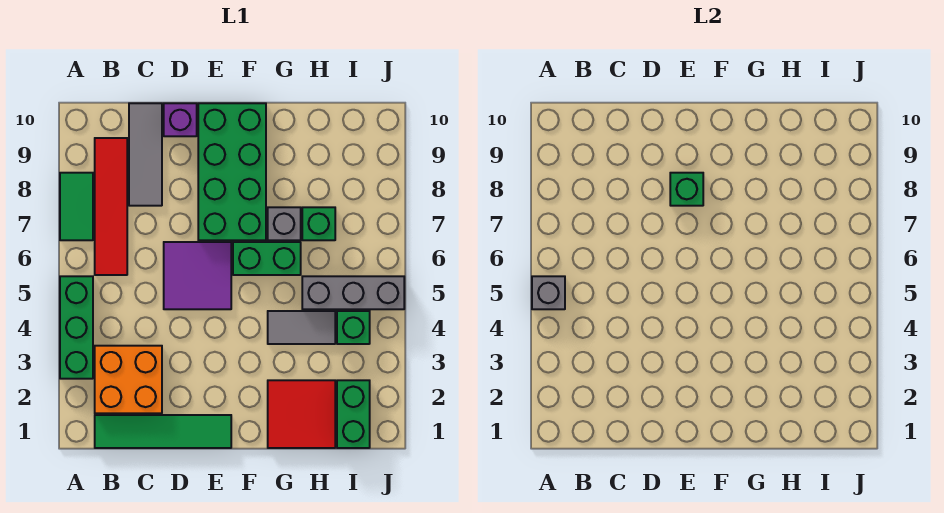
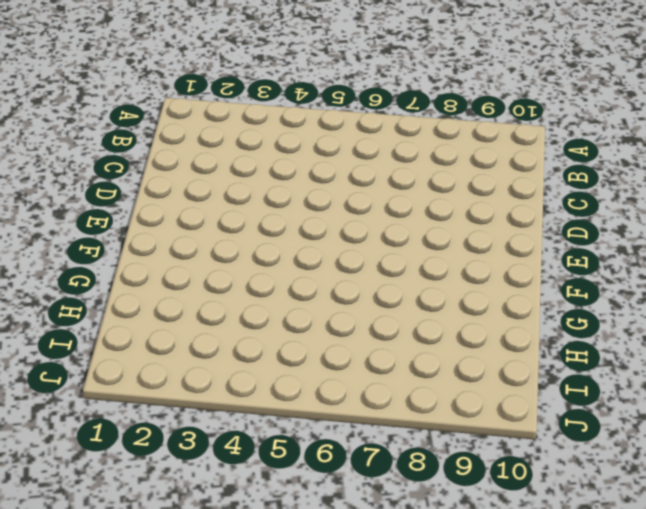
none -> green brick A3:A5 level 1
none -> green tile A7:A8 level 1
none -> green tile B1:E1 level 1

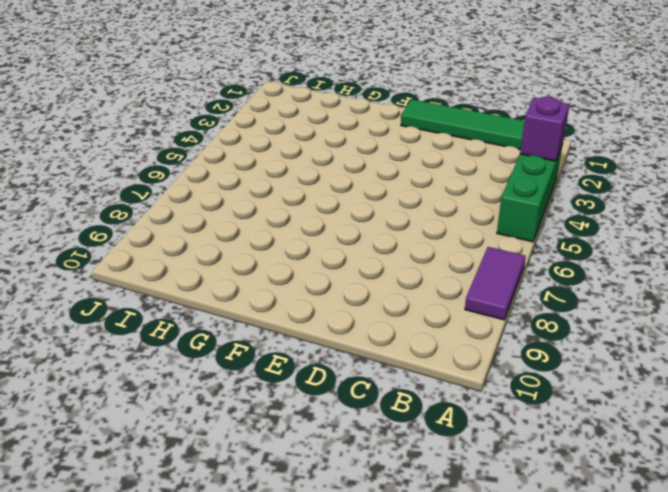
purple brick A3 level 2 -> purple brick D10 level 1
purple tile A7:A8 level 1 -> green tile A7:A8 level 1
none -> orange brick B2:C3 level 1
none -> red tile B6:B9 level 1
none -> grey tile C8:C10 level 1

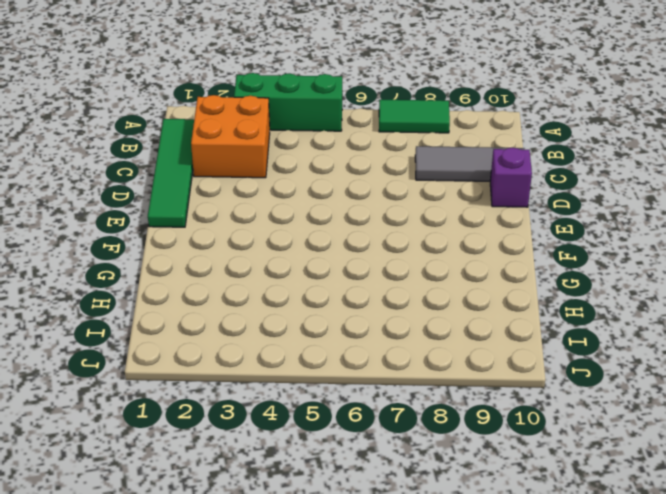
none -> red tile B6:B9 level 1
none -> purple tile D5:E6 level 1
none -> green brick E7:F10 level 1

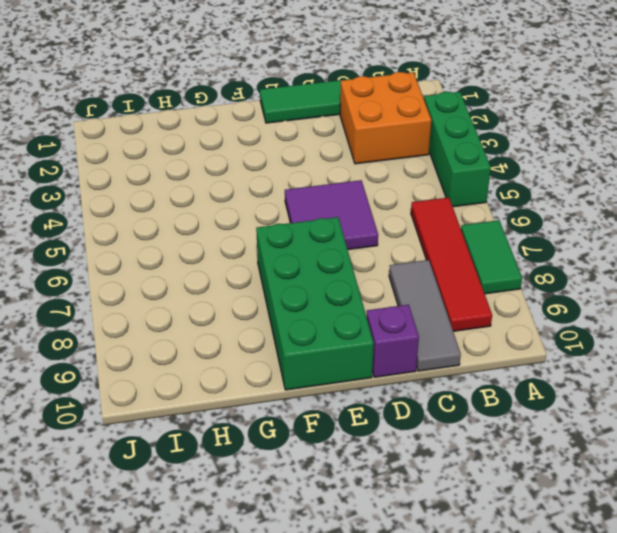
none -> green brick F6:G6 level 1
none -> red tile G1:H2 level 1
none -> grey tile G4:H4 level 1

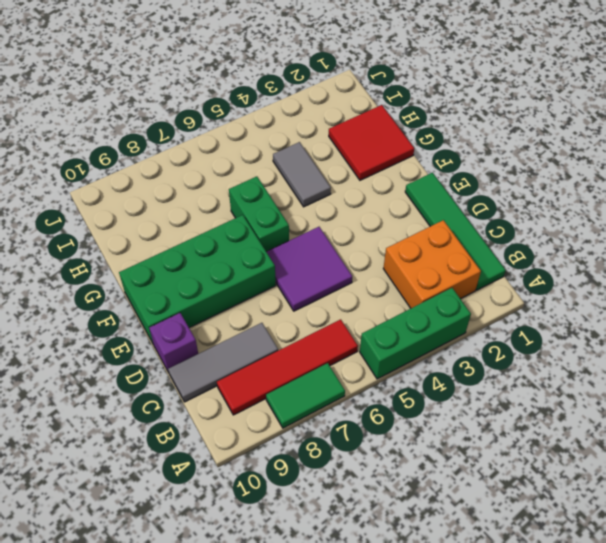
none -> grey brick G7 level 1
none -> grey brick H5:J5 level 1
none -> green brick H7 level 1

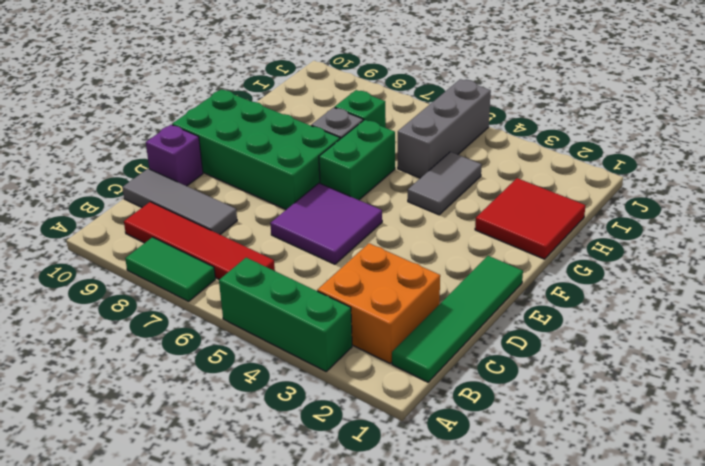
none -> green brick I1:I2 level 1
none -> green brick I4 level 1
none -> grey brick A5 level 2

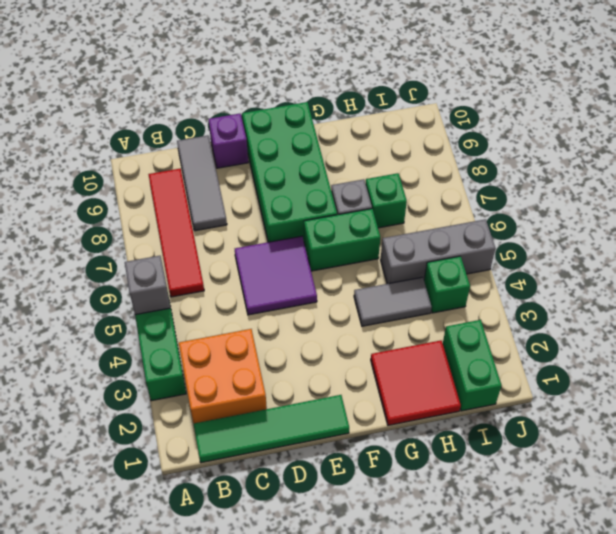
none -> green tile A7:A8 level 1
none -> green brick E8 level 2

